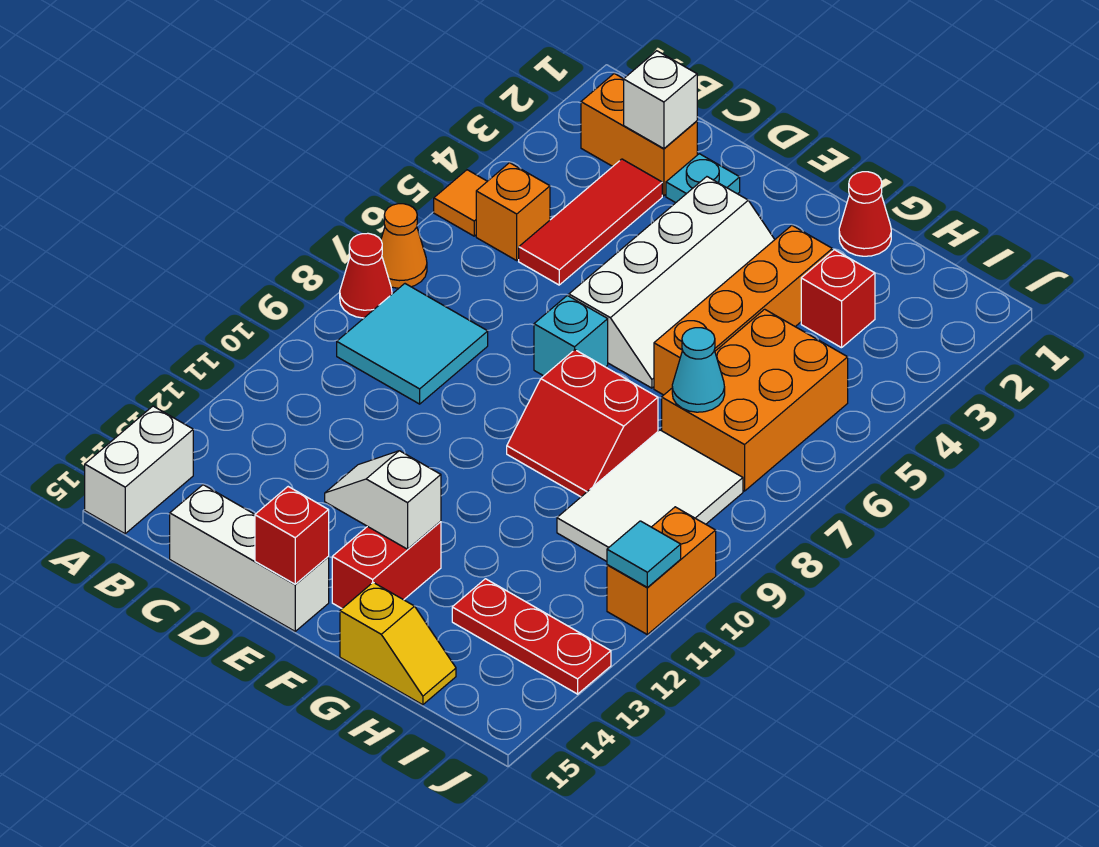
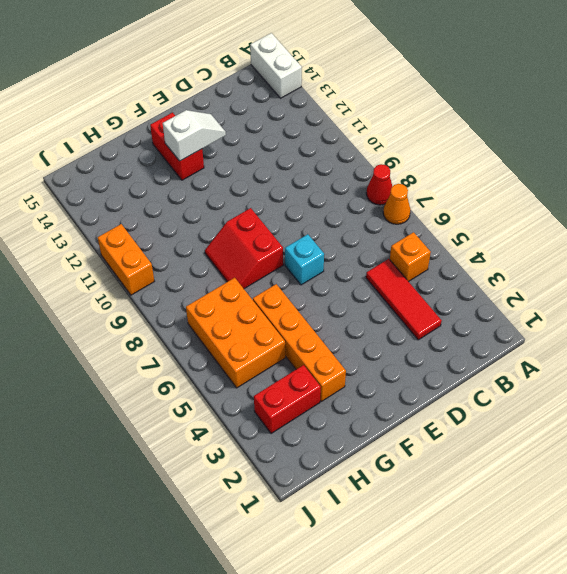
red slope F8:G9 level 1 top F -> red slope F8:G9 level 1 top 8
red brick H3:I3 level 1 -> red brick H3 level 1
none -> orange tile A5 level 1
none -> orange brick B2:C2 level 1
none -> cyan tile B8:C9 level 1

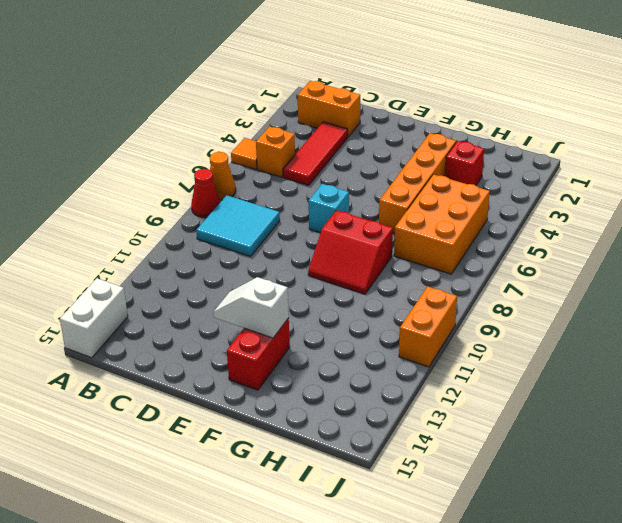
none -> white brick C15:E15 level 1
none -> cyan plate D2 level 1
none -> white slope E3:F6 level 1 top E

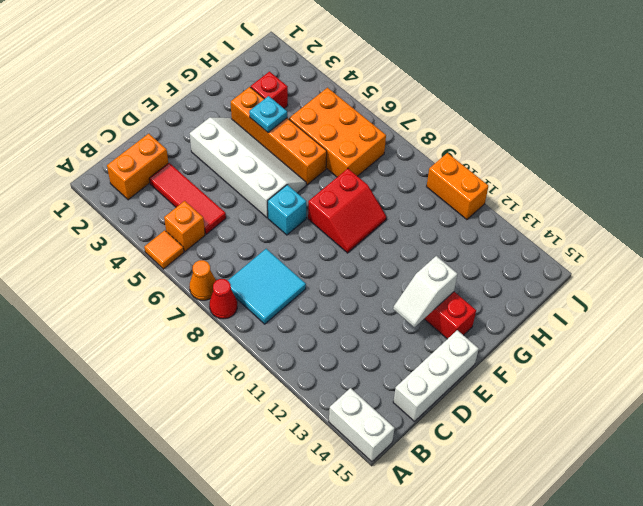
cyan plate G4 level 2 -> cyan plate D2 level 1
none -> red cone G1 level 1
none -> yellow slope G15:H15 level 1 top G
none -> white tile H8:I10 level 1

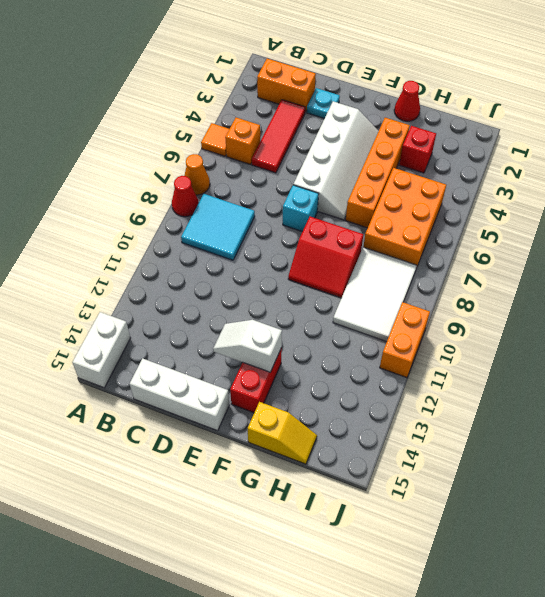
none -> red plate H13:J13 level 1
none -> white brick C2 level 2
none -> red brick E15 level 2

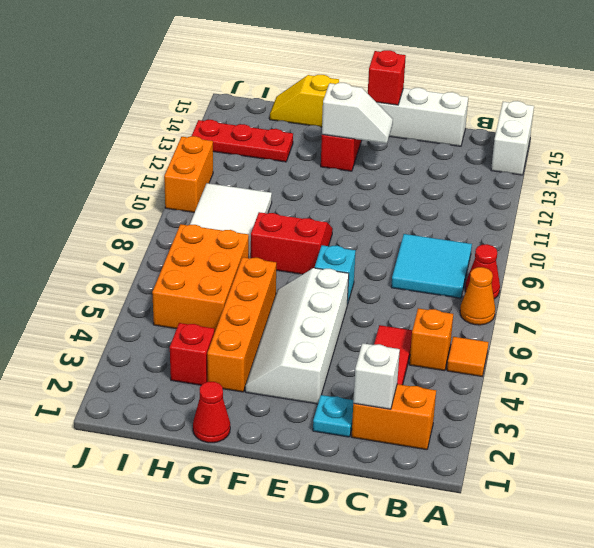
none -> cyan cone H7 level 2
none -> cyan tile J11 level 2

